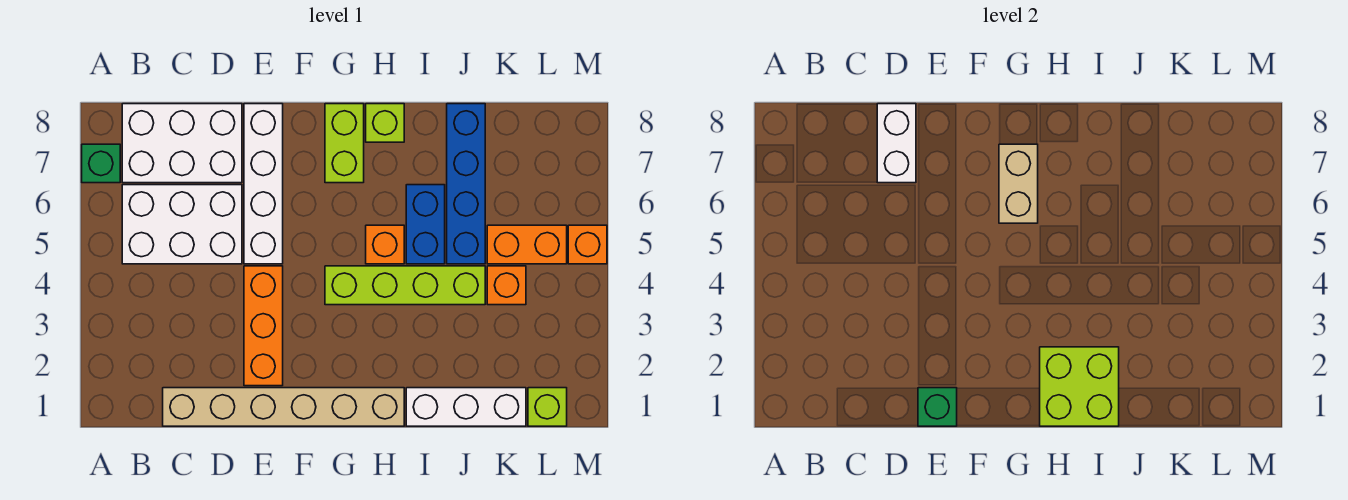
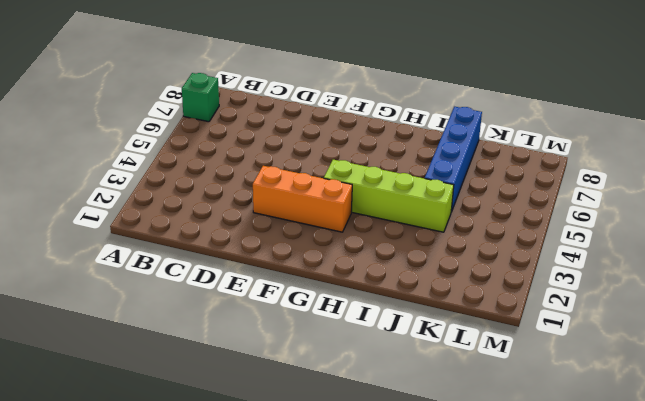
orange brick E3:G3 level 1 -> orange brick E2:E4 level 1
none -> white brick B5:D6 level 1
none -> white brick B7:D8 level 1
none -> tan brick C1:H1 level 1

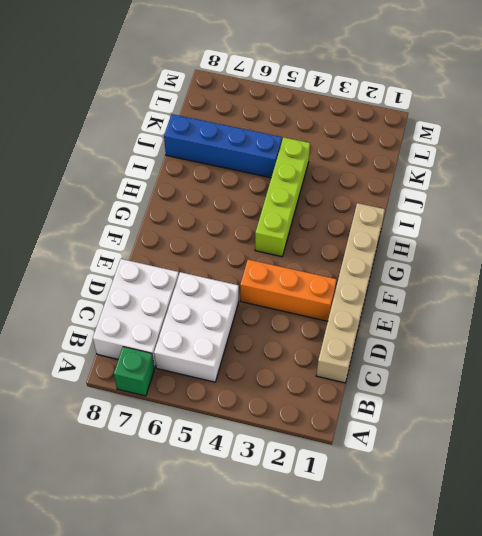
none -> white brick E5:E8 level 1
none -> lime brick G7:G8 level 1
none -> orange brick H5 level 1

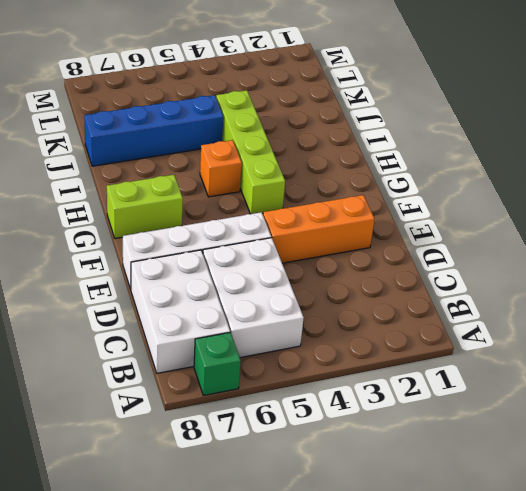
none -> tan brick C1:H1 level 1
none -> lime brick H8 level 1
none -> white brick I1:K1 level 1

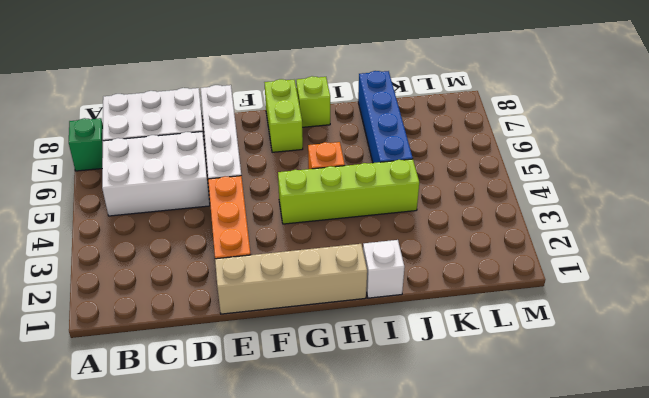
tan brick E1:H1 level 1 -> tan brick C1:H1 level 1
white brick I1 level 1 -> white brick I1:K1 level 1
none -> blue brick I5:I6 level 1
none -> orange brick K4 level 1
none -> orange brick K5:L5 level 1

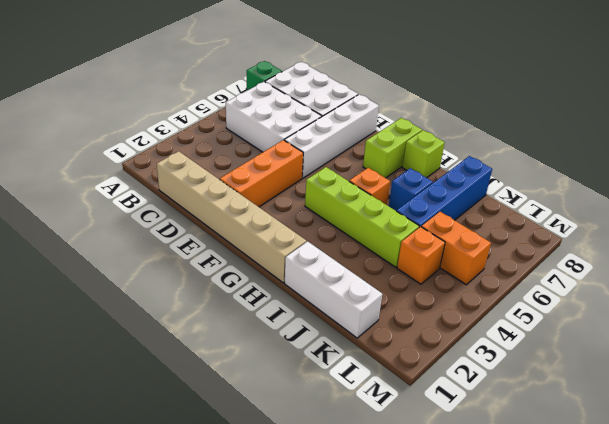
blue brick I6 level 1 -> blue brick I5:I6 level 1
none -> lime brick L1 level 1
none -> orange brick M5 level 1
none -> white brick D7:D8 level 2

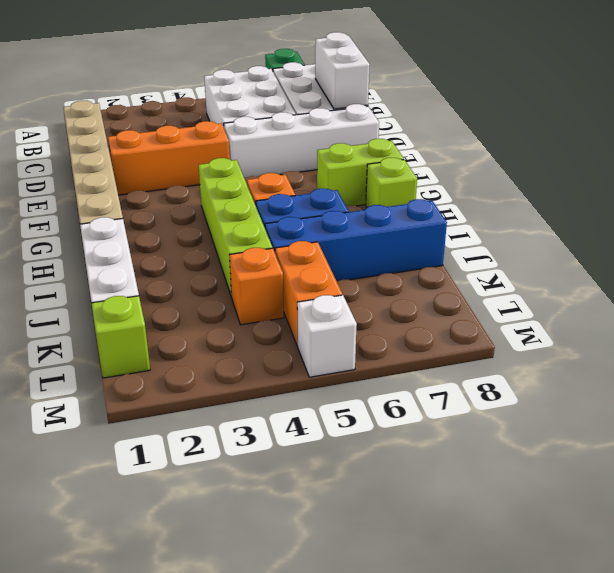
white brick C8:D8 level 2 -> white brick D7:D8 level 2
white brick M5 level 1 -> orange brick M5 level 1
none -> green brick E1 level 2
none -> tan brick G6:G7 level 2
none -> lime brick H1:I2 level 2

